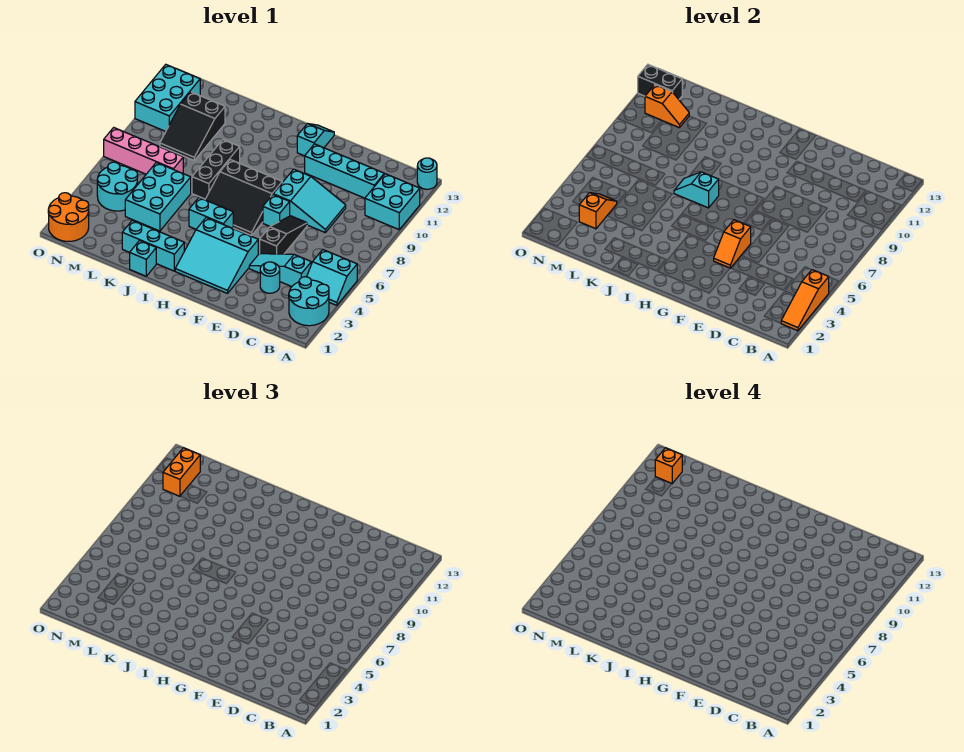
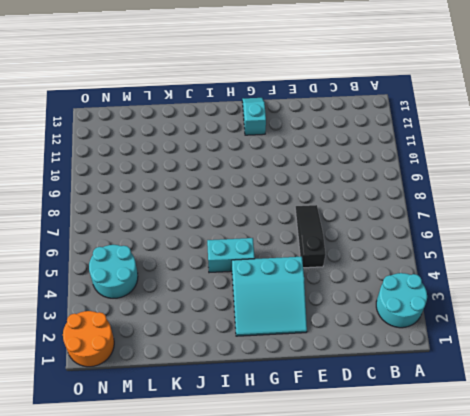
none -> cyan slope A4:B5 level 1 top 5
none -> cyan brick A10:B11 level 1
none -> cyan round brick A13 level 1
none -> cyan slope C4:E4 level 1 top C

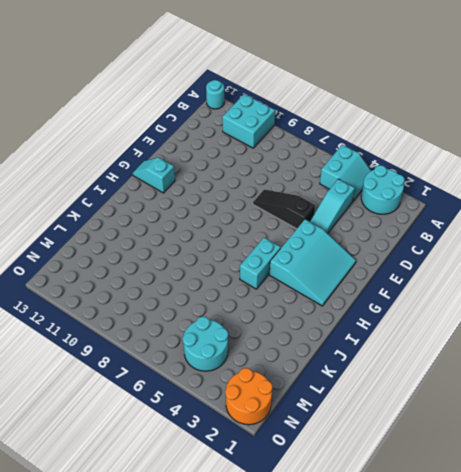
none -> cyan brick C11:F11 level 1
none -> cyan round brick D3 level 1
none -> cyan slope D8:F9 level 1 top F
none -> cyan brick F7 level 1

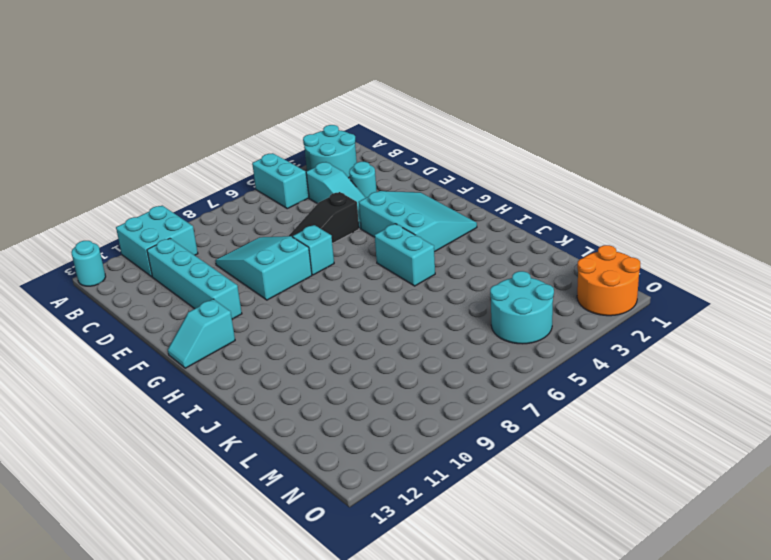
none -> black slope G6:I8 level 1 top 8
none -> cyan brick I2:K2 level 1
none -> cyan brick J1 level 1
none -> black brick J7:J9 level 1

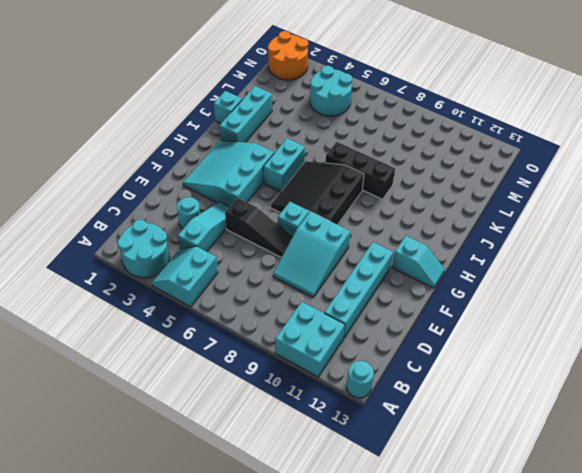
none -> cyan brick K4:L6 level 1
none -> pink brick L7:O7 level 1
none -> black slope L9:M11 level 1 top 11
none -> cyan brick N10:O12 level 1

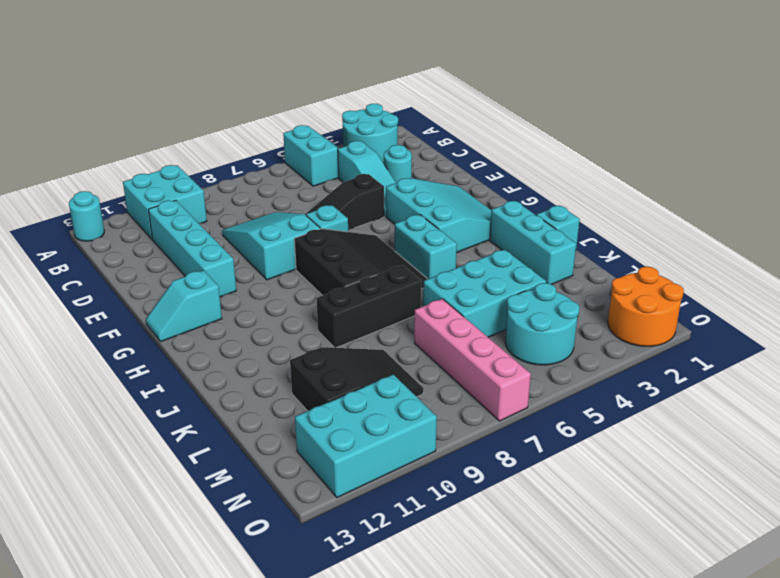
none -> orange slope A2:A4 level 2 top 4
none -> orange slope F4:F5 level 2 top 5
none -> cyan slope I7:J7 level 2 top I
none -> orange slope M3:M4 level 2 top 3

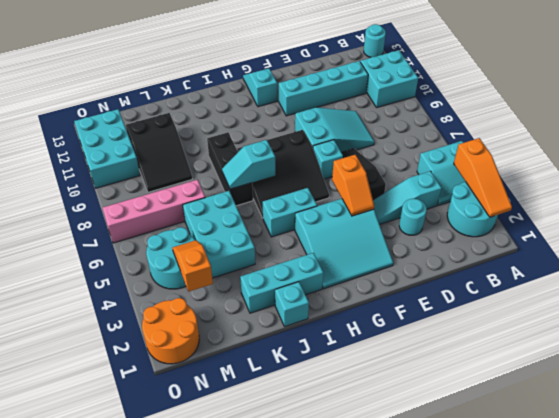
none -> orange slope M11:N11 level 2 top N
none -> black brick N12:O12 level 2
none -> orange brick N11:N12 level 3
none -> orange brick N12 level 4

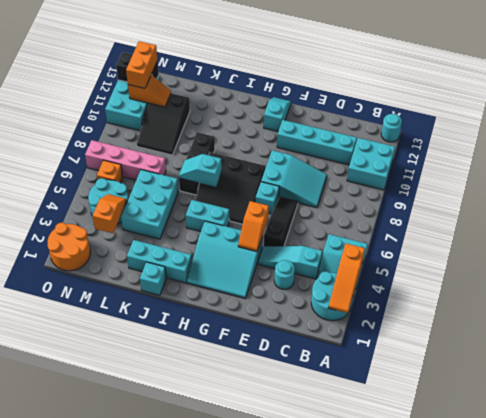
orange brick N6 level 1 -> orange brick N12 level 4

